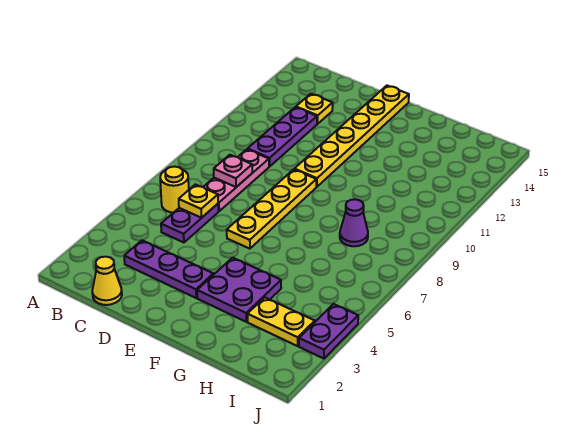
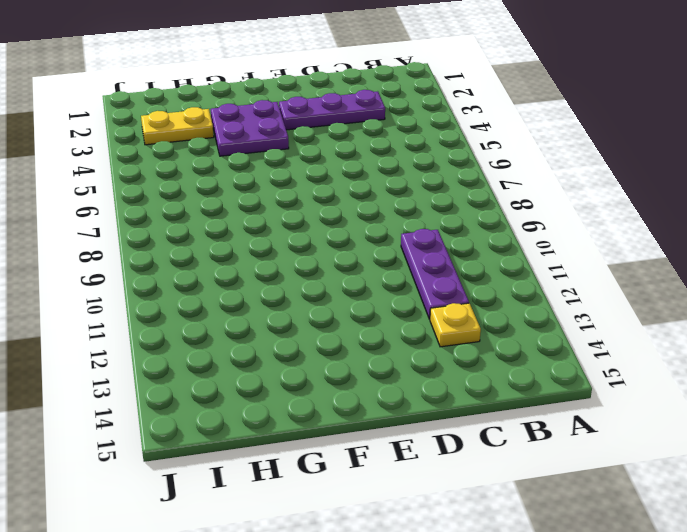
none -> yellow round brick B6 level 1
none -> yellow cone C1 level 1
none -> purple plate C5:C6 level 1

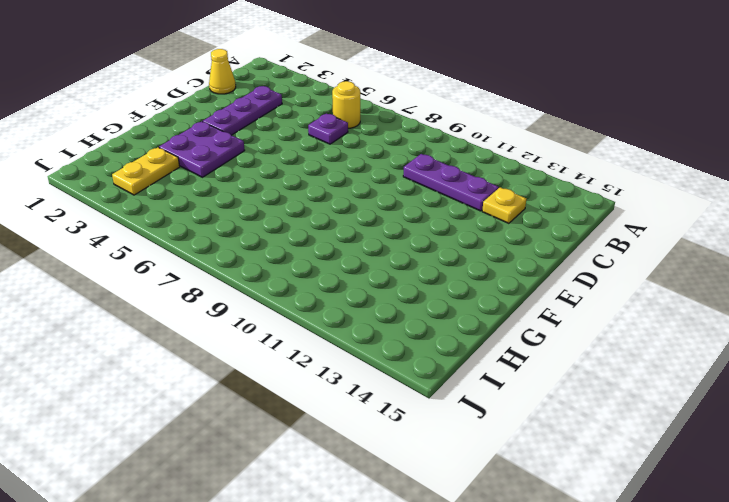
purple plate C6 level 1 -> purple plate C5:C6 level 1
none -> pink plate C7:C9 level 1
none -> yellow plate E6:E9 level 1
none -> yellow plate E10:E15 level 1

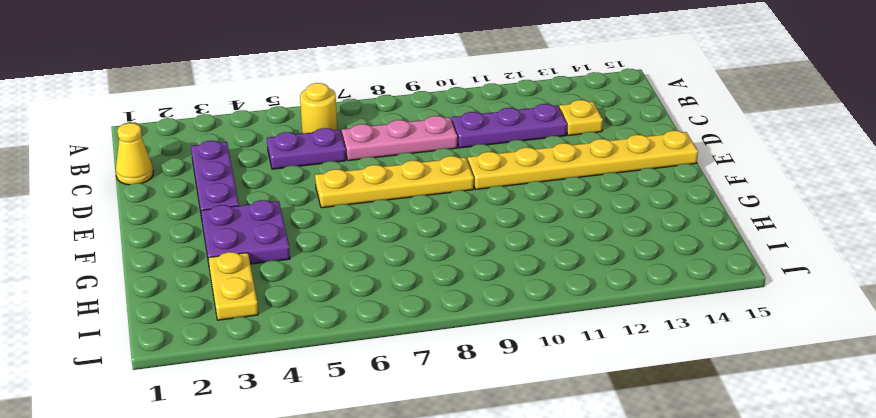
none -> purple cone H8 level 1
none -> purple plate J3:J4 level 1
none -> yellow plate C6 level 2

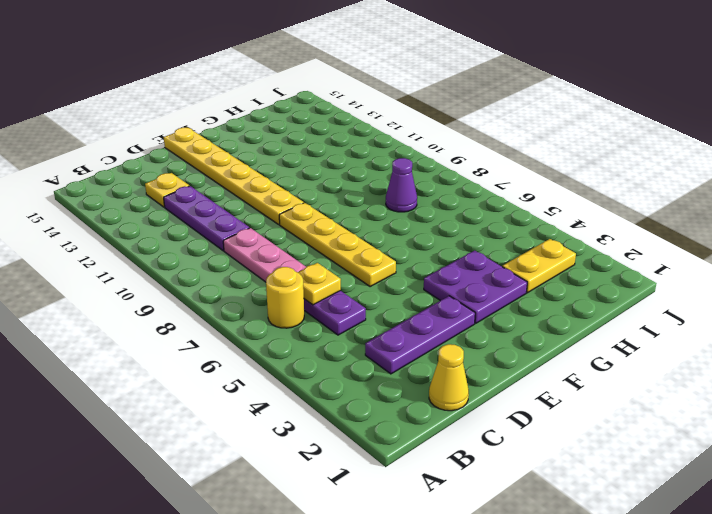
none -> purple plate J3:J4 level 1
none -> pink plate C8 level 2

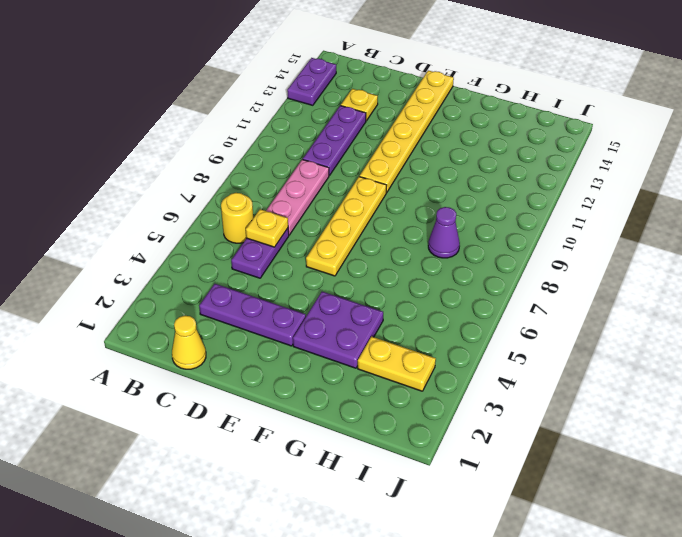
purple plate A13:A14 level 1 -> purple plate J3:J4 level 1
none -> pink plate C8 level 2

